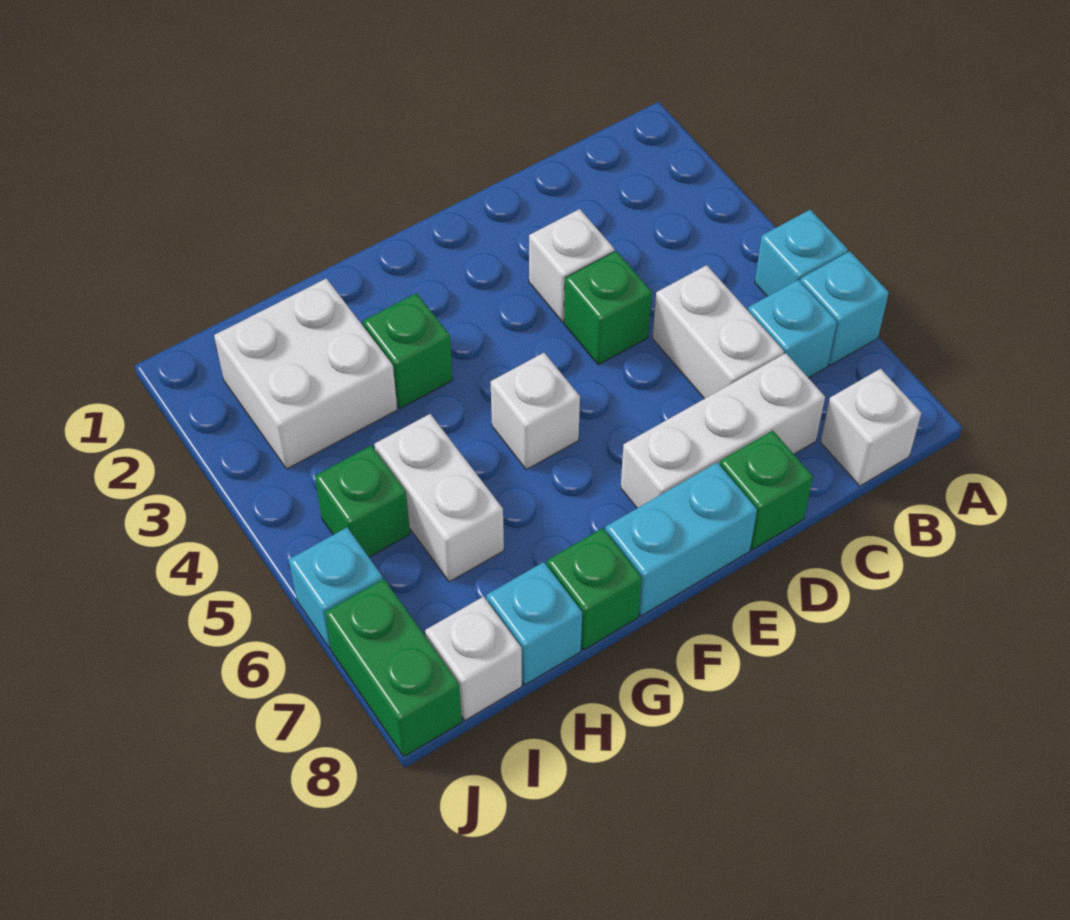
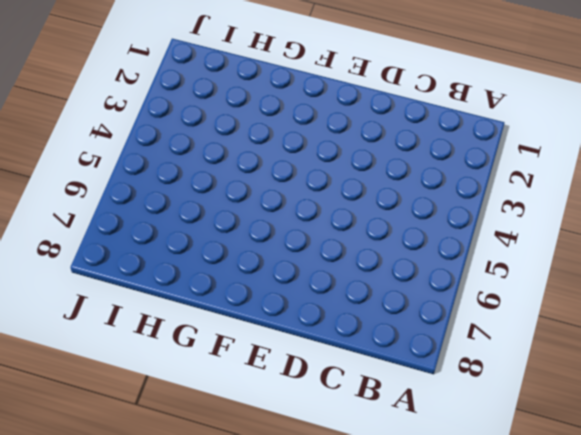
none -> cyan brick A5 level 1
none -> cyan brick A6 level 1
none -> cyan brick B6 level 1

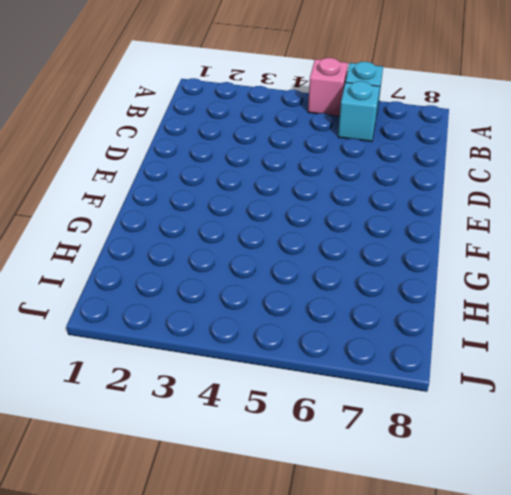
pink brick A5 level 1 -> cyan brick A5 level 1
none -> white brick B8 level 1
none -> white brick C5:C6 level 1
none -> white brick C7:E7 level 1

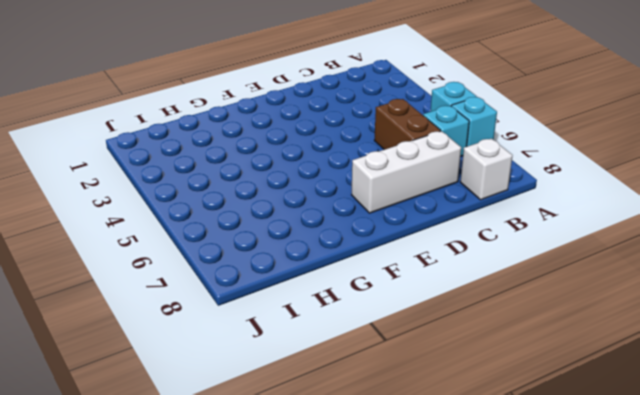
brown brick C5:C6 level 1 -> white brick C5:C6 level 1
none -> white brick D3 level 1
none -> green brick D4 level 1
none -> green brick D8 level 1

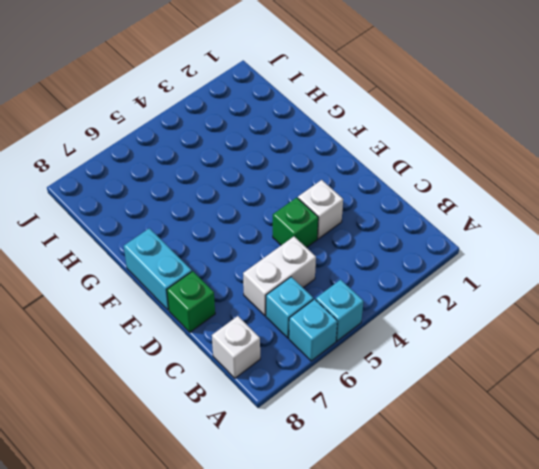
none -> white brick C7:E7 level 1
none -> white brick F5 level 1
none -> green brick G3 level 1

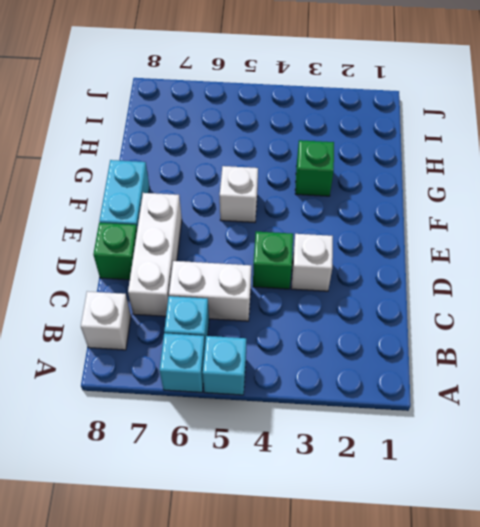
none -> green brick G8 level 1
none -> white brick H2:I3 level 1
none -> white brick H5:H6 level 1

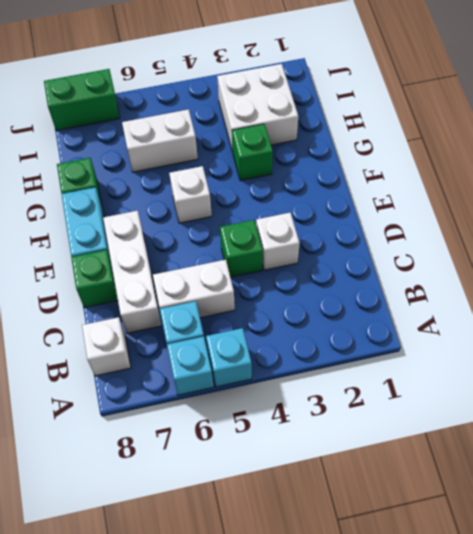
none -> cyan brick H8 level 1
none -> green brick I5 level 1
none -> white brick I8 level 1

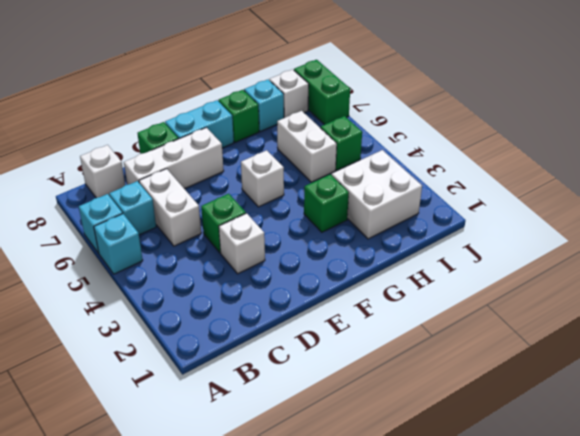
none -> cyan brick J6 level 1

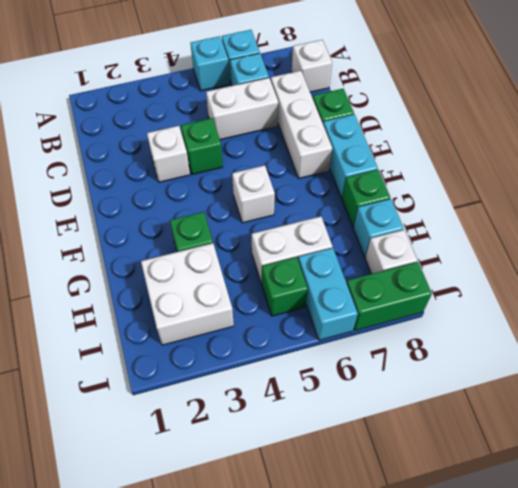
cyan brick I6:J6 level 1 -> cyan brick J6 level 1

